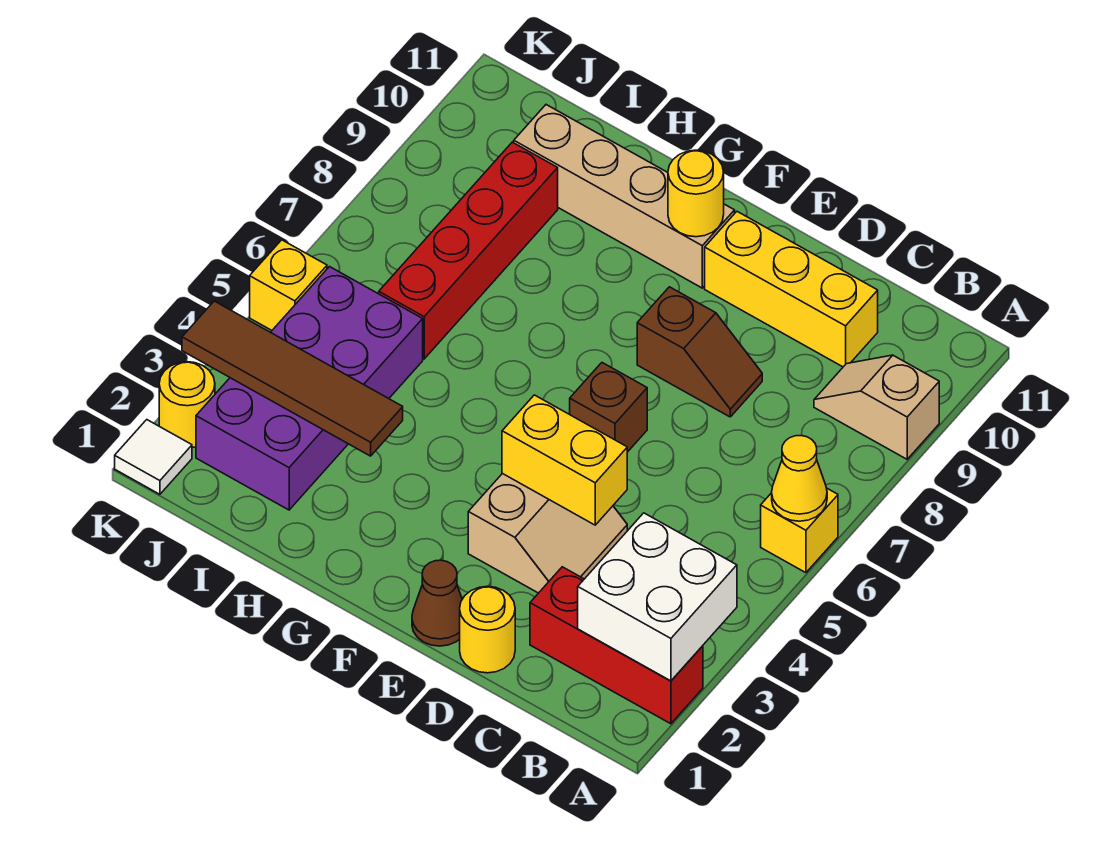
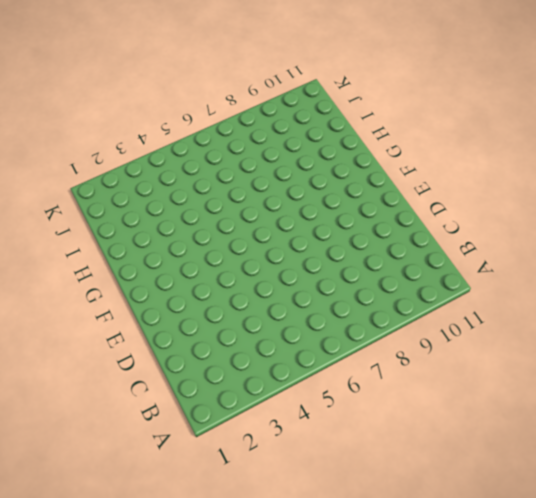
none -> red brick A2:C2 level 1
none -> yellow brick A6 level 1
none -> tan slope A9:B9 level 1 top A

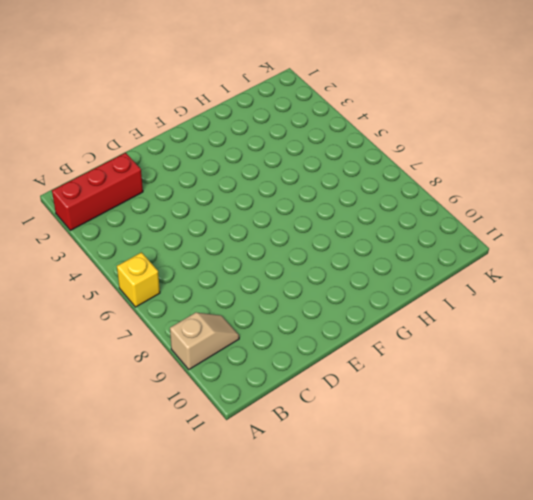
none -> yellow brick C10:E10 level 1
none -> yellow round brick D1 level 1
none -> tan slope D3:E4 level 1 top E

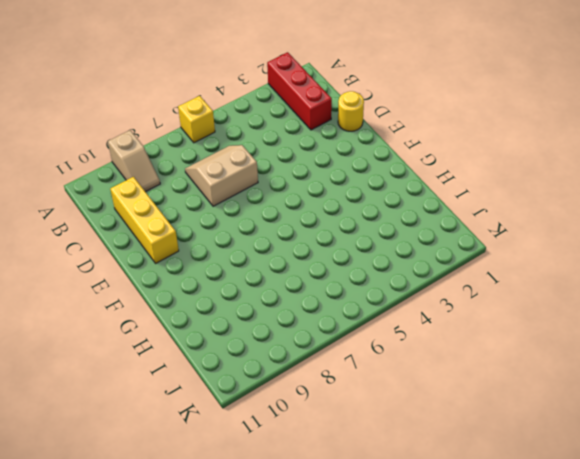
tan slope C6:D7 level 1 top D -> tan slope D3:E4 level 1 top E
none -> brown slope D8:E8 level 1 top E
none -> brown cone E1 level 1
none -> brown brick E6 level 1

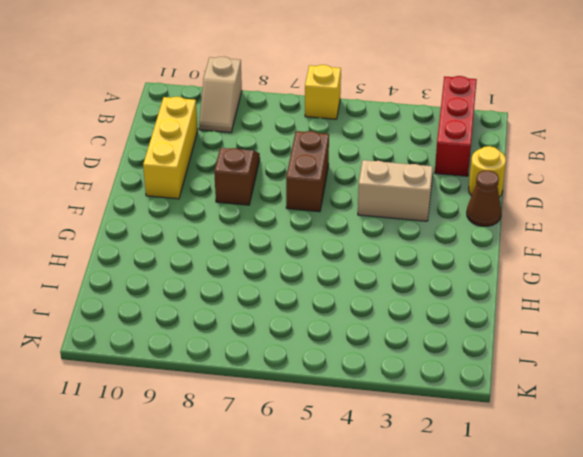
brown brick D6:E6 level 1 -> brown brick E6 level 1
none -> tan brick F10:I10 level 1
none -> purple brick I2:J5 level 1
none -> red brick I6:I9 level 1

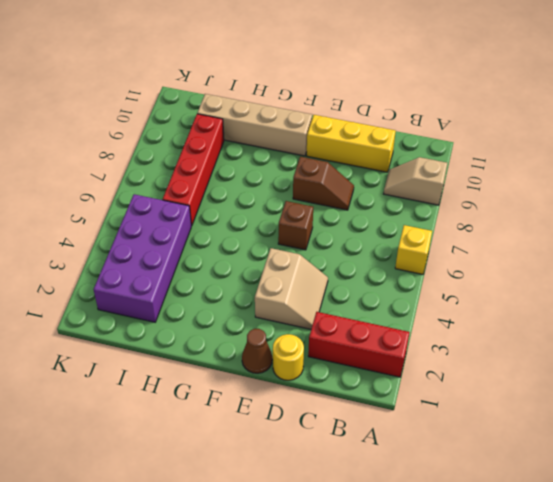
none -> white tile K1 level 1
none -> yellow round brick K2 level 1
none -> yellow brick K5 level 1

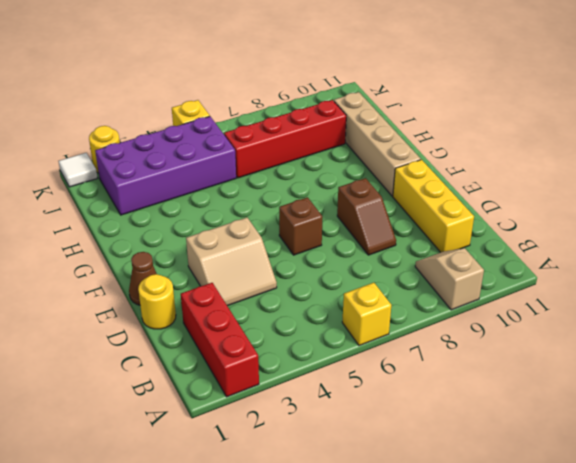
none -> white brick A2:B3 level 2
none -> yellow cone A6 level 2
none -> yellow brick D4:E4 level 2

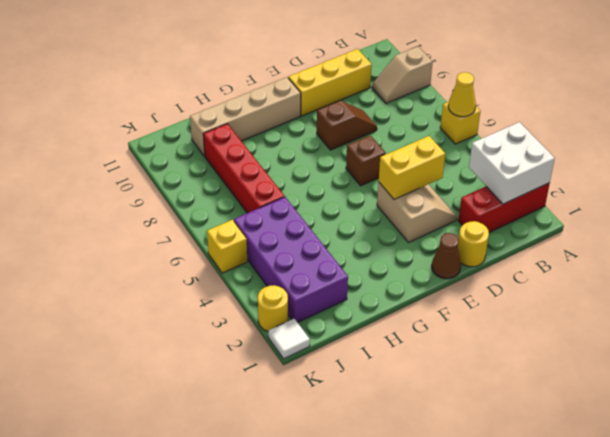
none -> yellow round brick F10 level 2
none -> brown tile H3:K3 level 2

